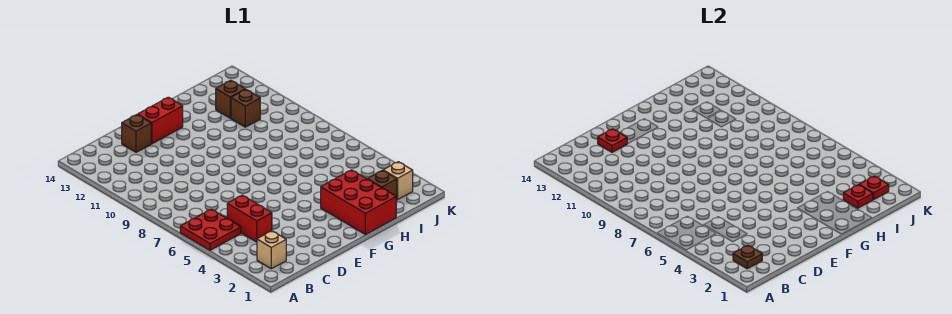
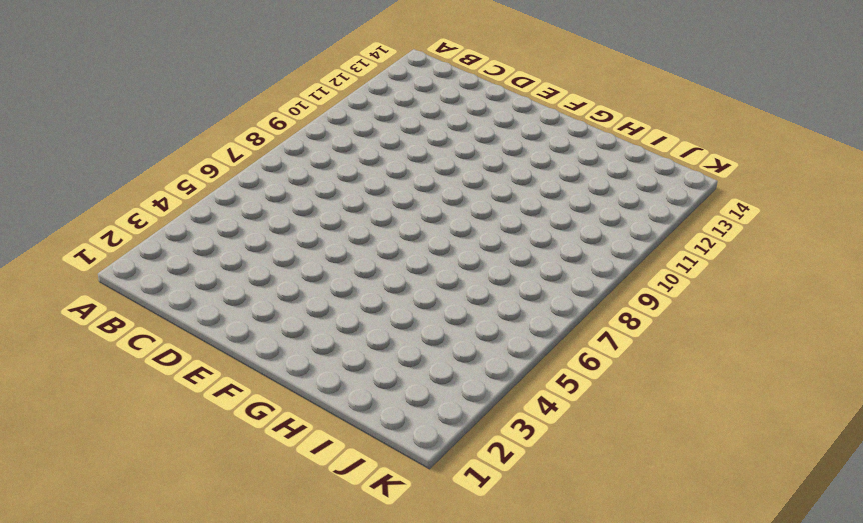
none -> red plate A5:B6 level 1
none -> tan brick B2 level 1
none -> red brick C4:C5 level 1

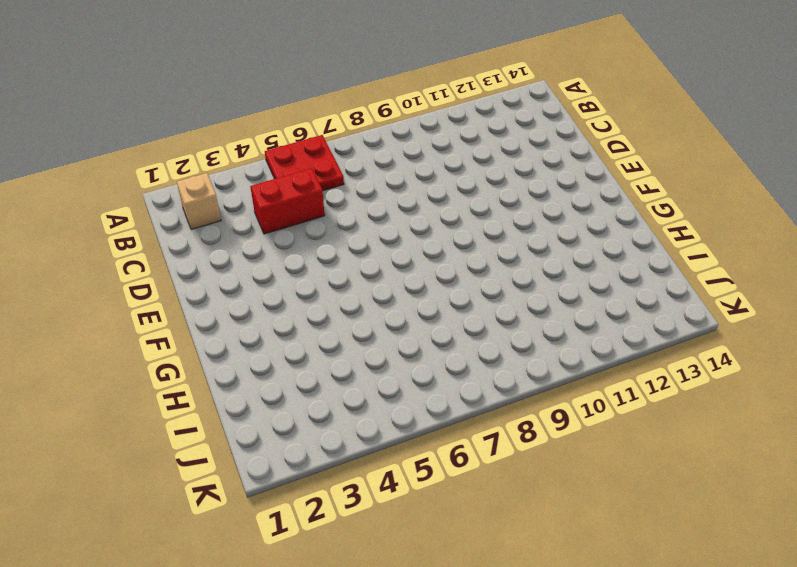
none -> brown brick D13 level 1
none -> red brick E13:F13 level 1
none -> red brick G1:H3 level 1

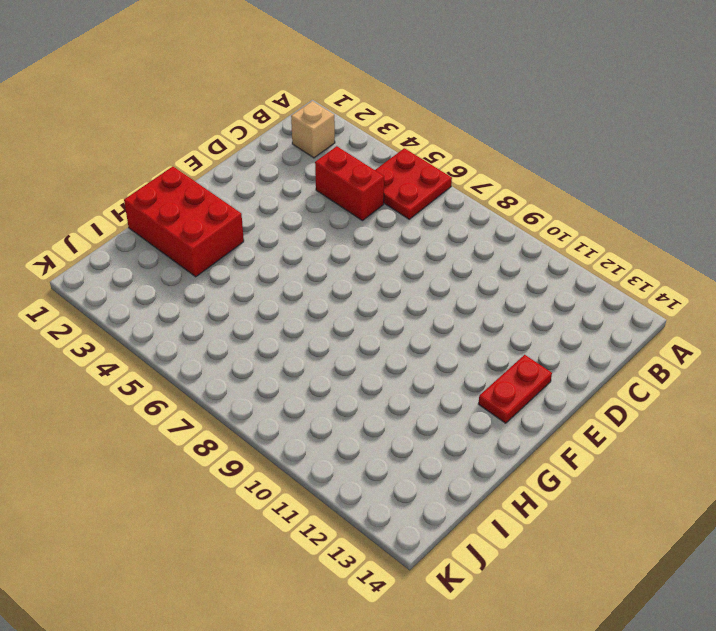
red plate E13:F13 level 1 -> red brick E13:F13 level 1
none -> brown brick D13 level 1
none -> brown brick I2 level 1
none -> brown brick I11 level 1

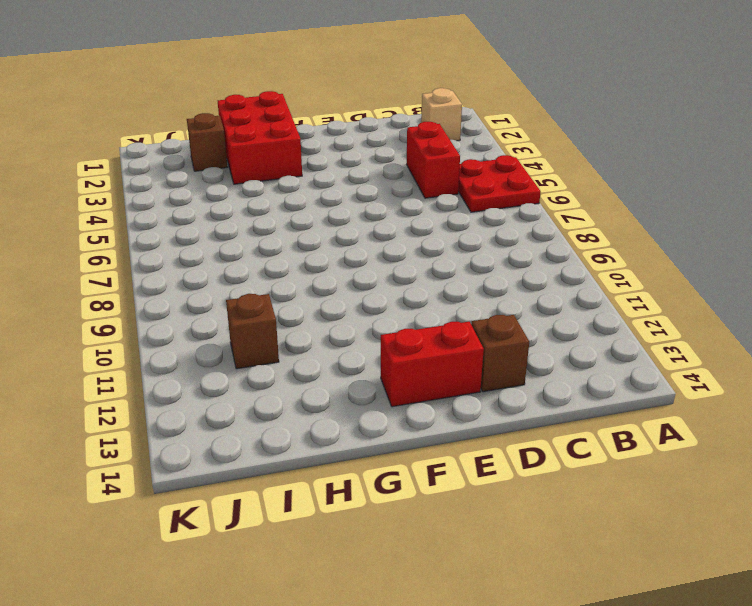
none -> brown brick I12 level 1
none -> tan brick J2 level 1
none -> brown plate B2 level 2

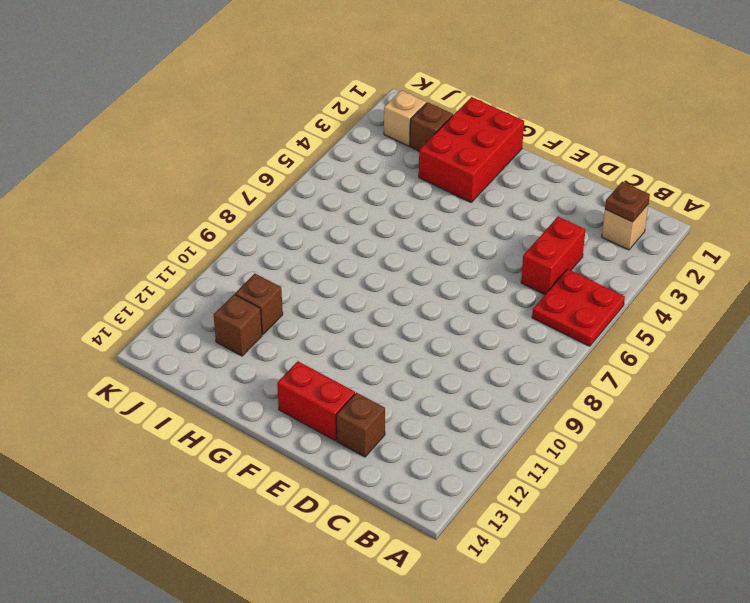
none -> red plate D13 level 2
none -> red plate I2 level 2
none -> red plate J2 level 2

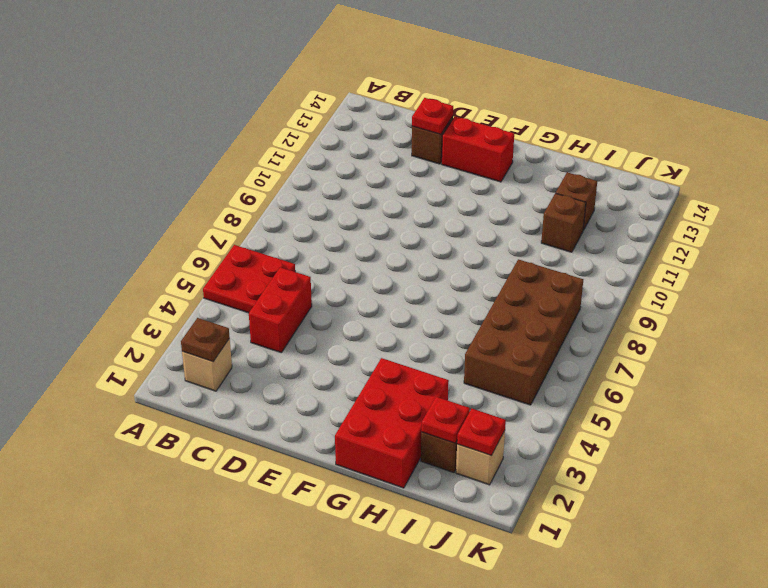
brown brick I5:J8 level 1 -> none

